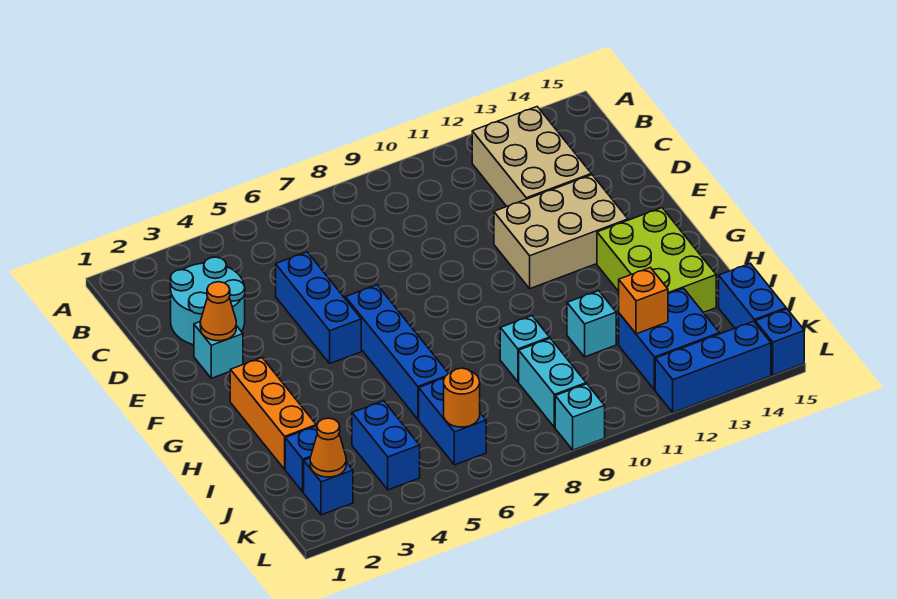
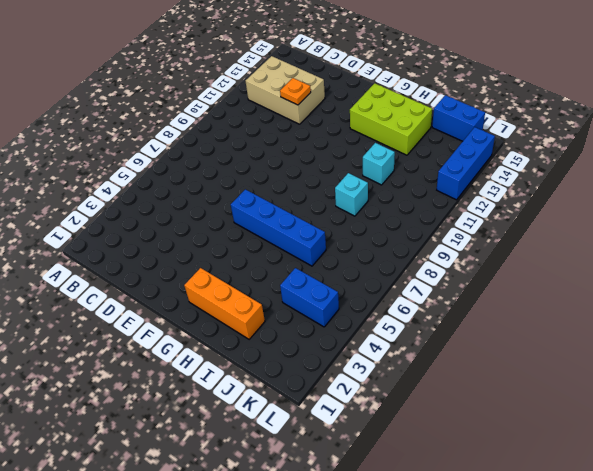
orange plate D12 level 2 -> none
none -> cyan round brick C2:D3 level 1
none -> blue brick D5:F5 level 1
none -> cyan brick E2 level 1

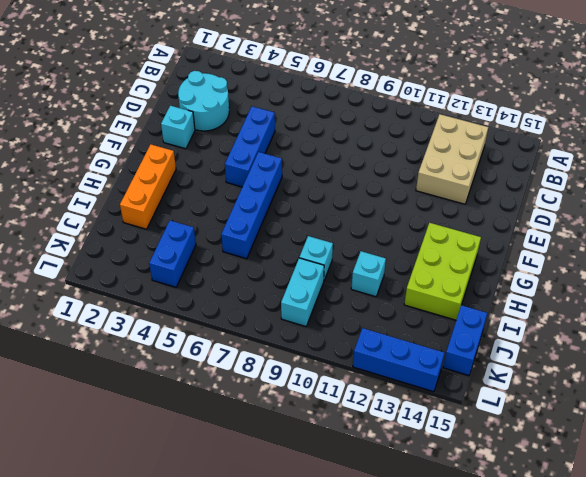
none -> tan brick E11:F13 level 1
none -> blue brick J2 level 1
none -> blue brick J6:K6 level 1

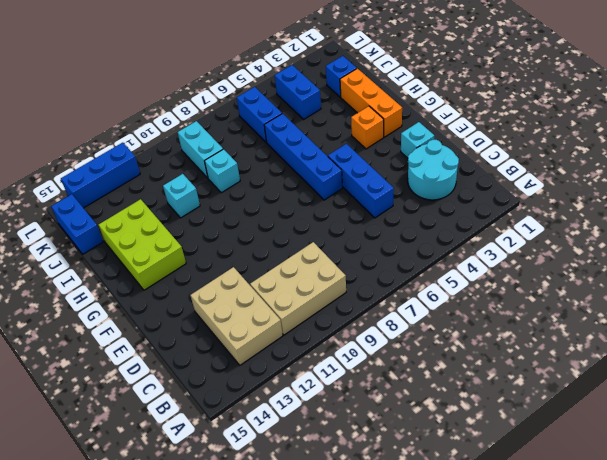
tan brick B9:C11 level 1 -> tan brick E11:F13 level 1
orange brick G3 level 1 -> orange brick J12 level 2
none -> blue brick J12:K13 level 1
none -> blue brick K2 level 1
none -> cyan brick L9 level 1

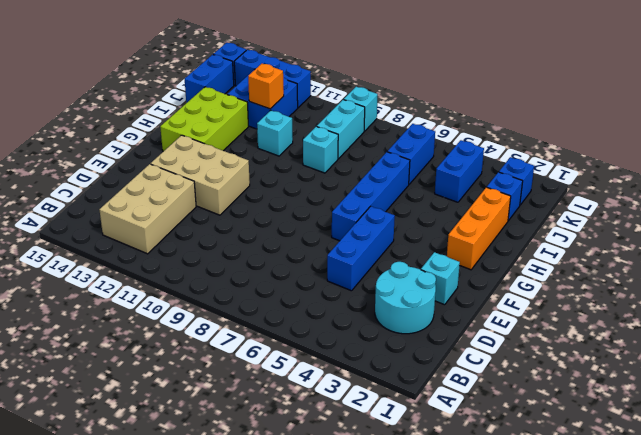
none -> orange cone E2 level 2
none -> orange cone K2 level 2
none -> orange round brick K6 level 2

